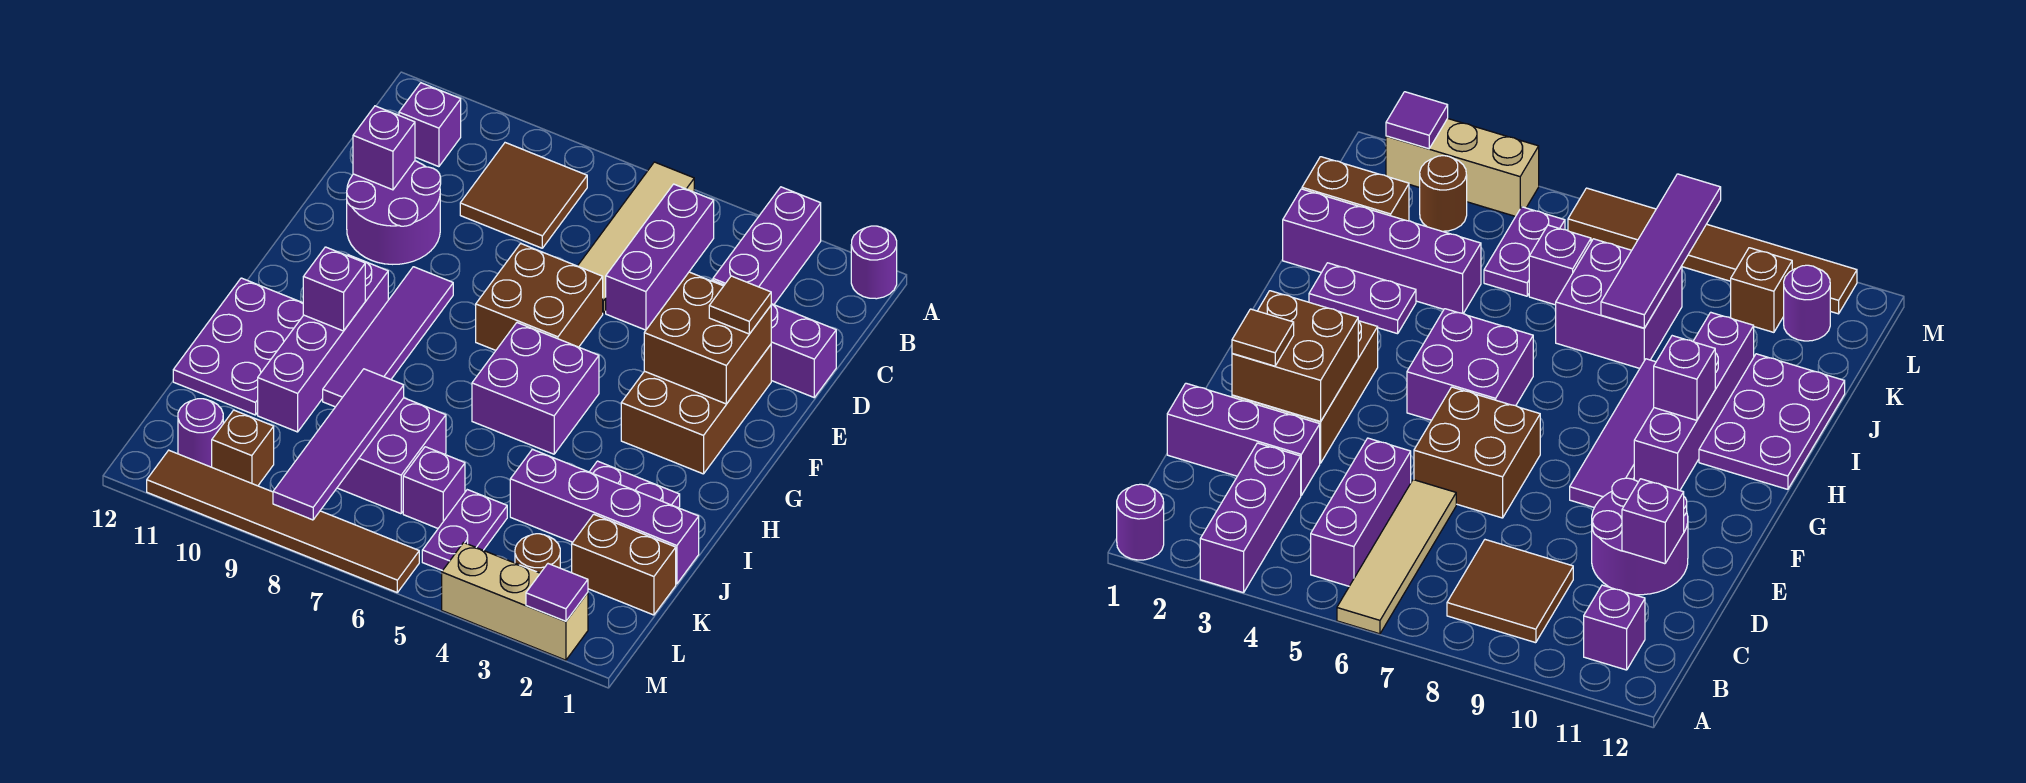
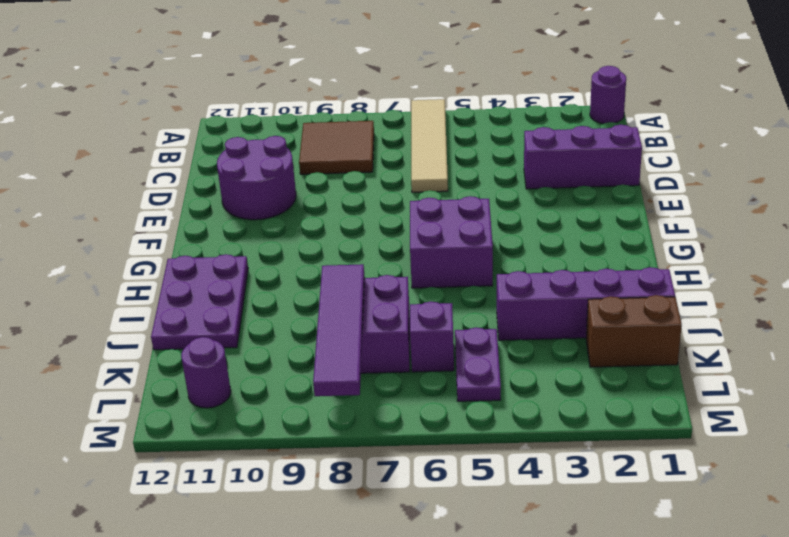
none -> purple brick A3:C3 level 1
none -> purple brick B5:D5 level 1
none -> purple brick B11 level 1
none -> brown brick E2:G3 level 1

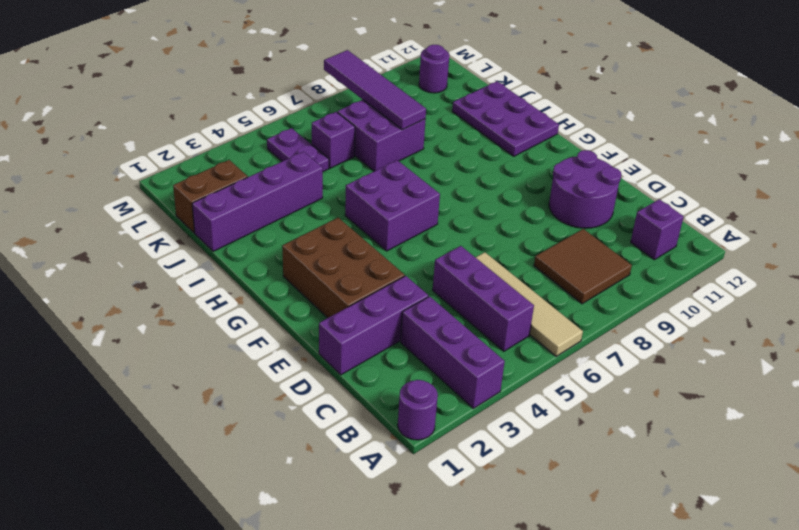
none -> brown brick E6:F7 level 1
none -> purple tile F9:I9 level 1
none -> purple brick G10:J10 level 1
none -> purple plate I2:I3 level 1

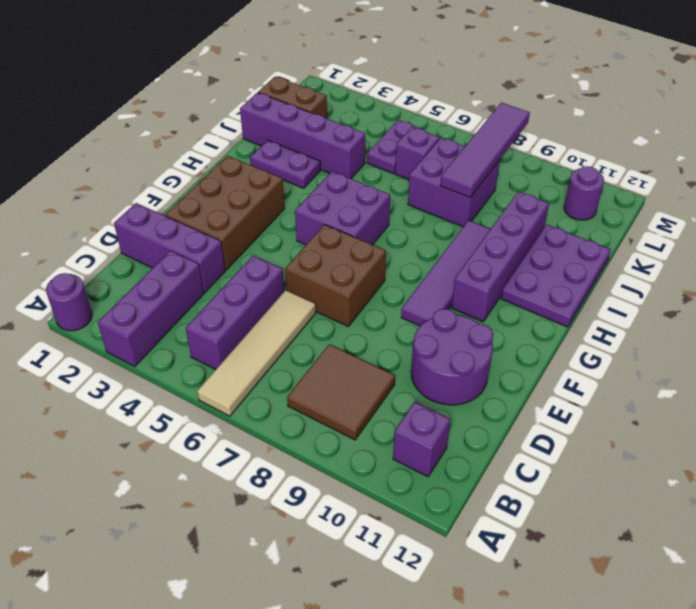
none -> brown round brick L3 level 1
none -> brown brick L10 level 1
none -> tan brick M2:M4 level 1
none -> brown tile M6:M11 level 1

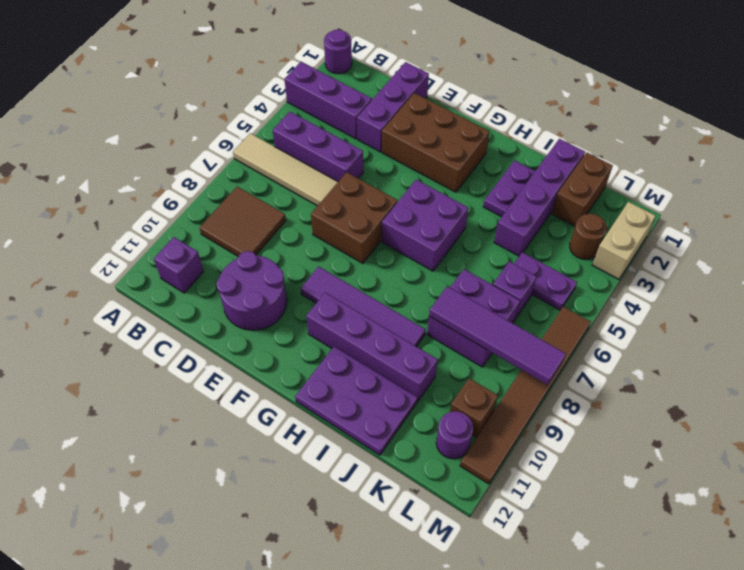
tan brick M2:M3 level 1 -> tan brick M2:M4 level 1
none -> purple brick D11 level 2
none -> brown brick E2:F3 level 2
none -> purple brick H10 level 2
none -> purple tile M2 level 2

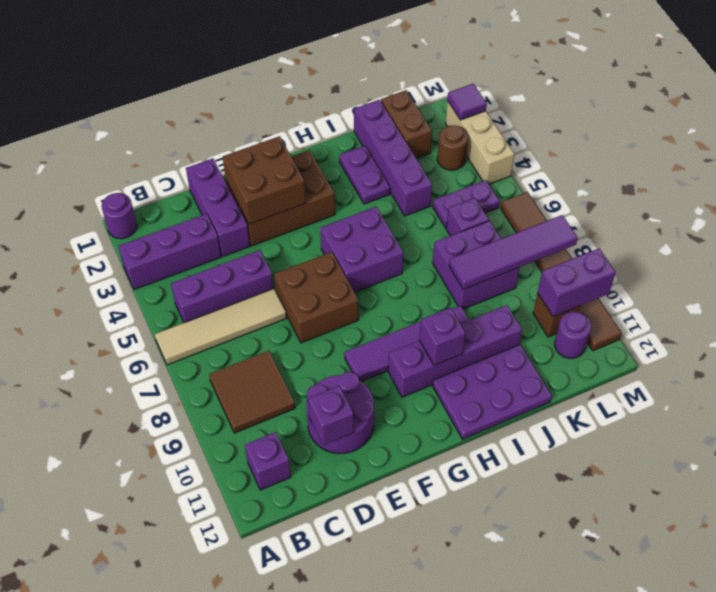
purple brick L10:M10 level 2 -> none
none -> brown tile E2 level 3

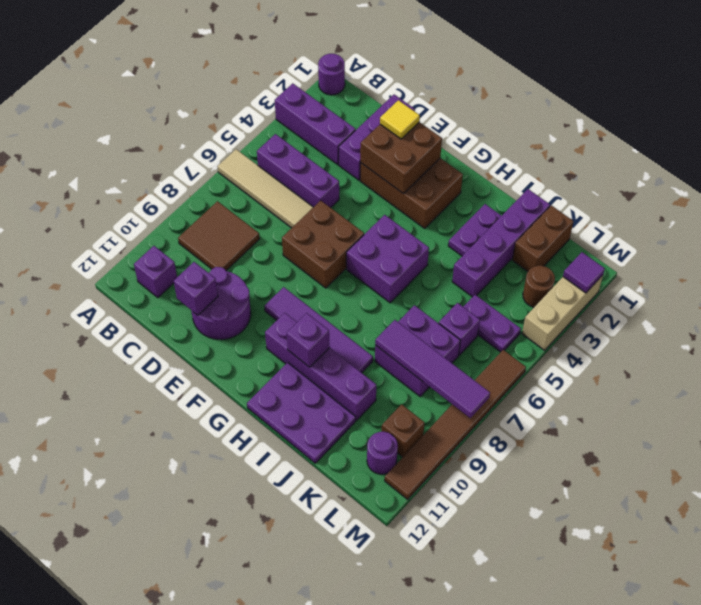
yellow tile E2 level 3 -> brown tile E2 level 3

